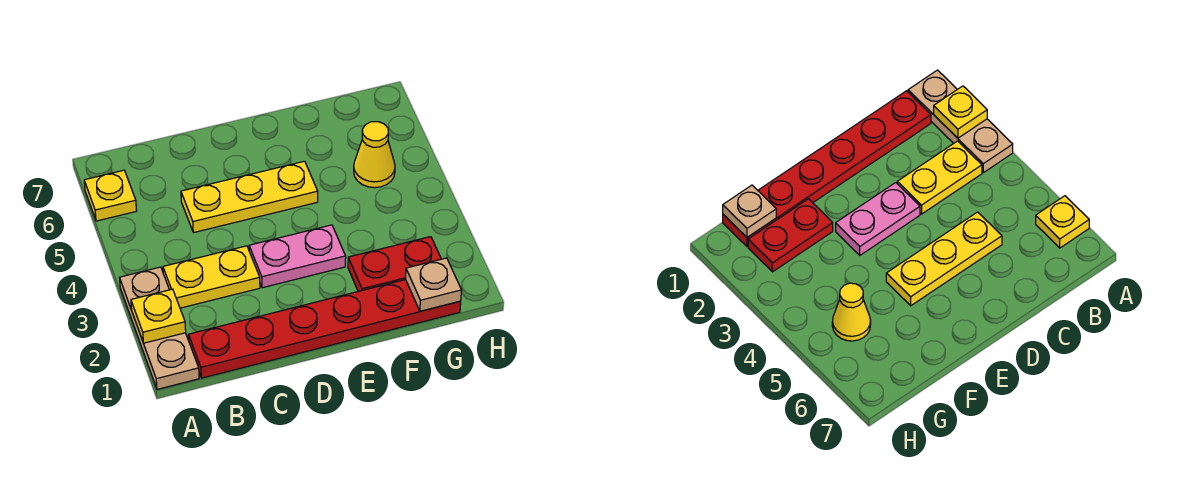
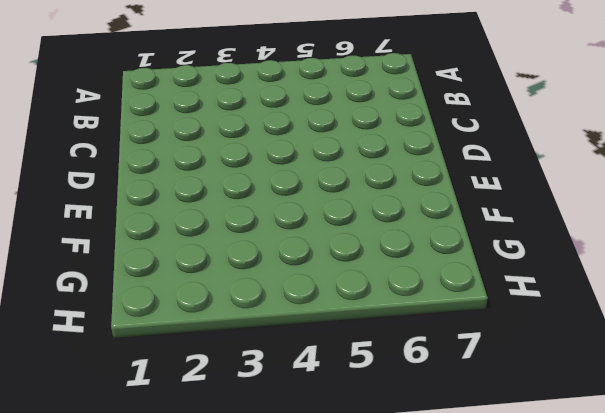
none -> tan plate A1:A3 level 1
none -> yellow plate A6 level 1

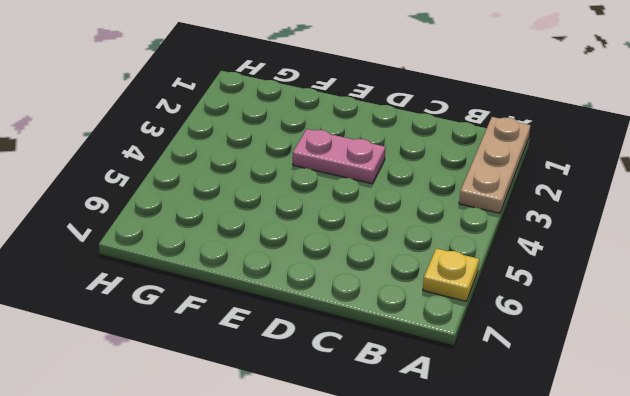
none -> red plate B1:G1 level 1
none -> yellow plate B3:C3 level 1

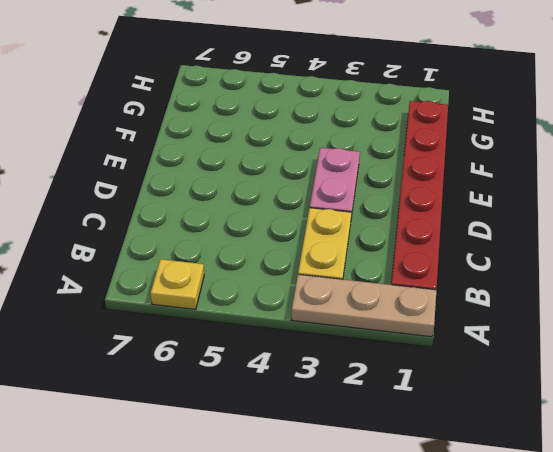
none -> yellow plate C5:E5 level 1
none -> red plate F2:G2 level 1

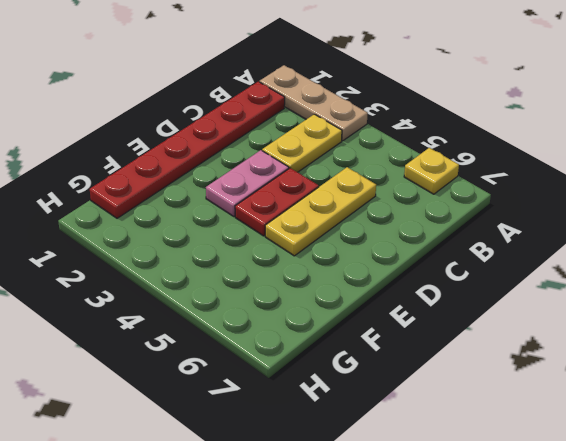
red plate D4:E4 level 1 -> red plate F2:G2 level 1
none -> yellow cone G5 level 1
none -> yellow plate A2 level 2

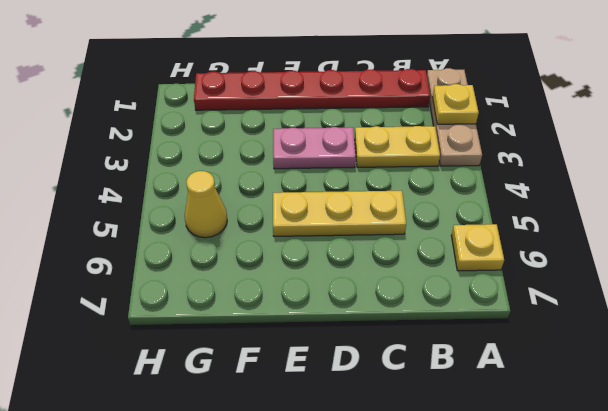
none -> red plate F2:G2 level 1
none -> tan plate G1 level 2

